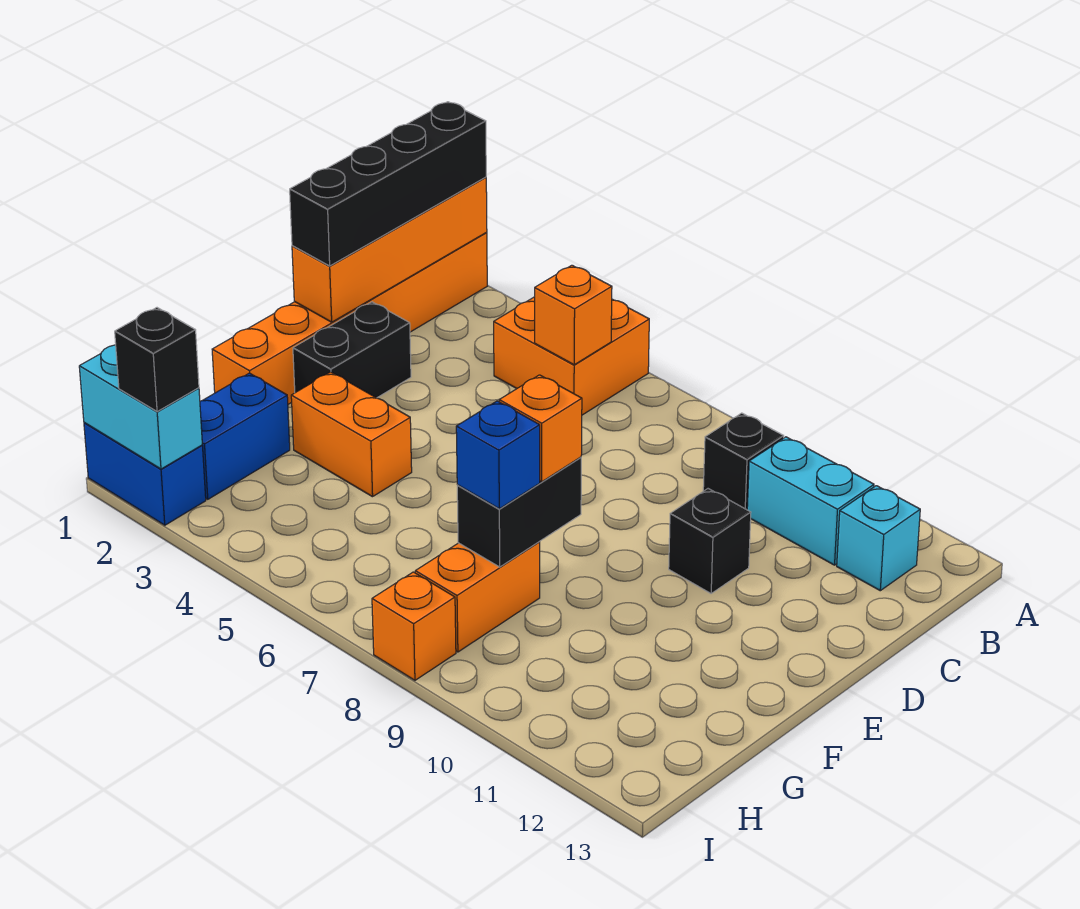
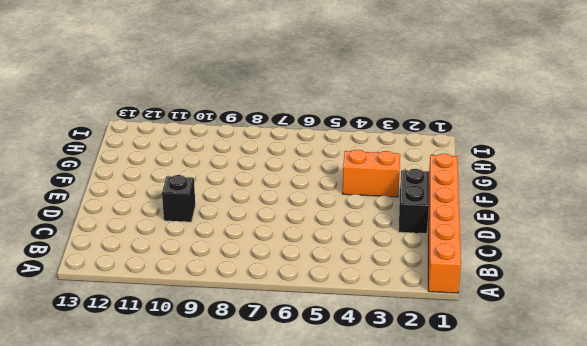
none -> orange brick A4:B5 level 1
none -> black brick B9 level 1
none -> cyan brick B10:B11 level 1

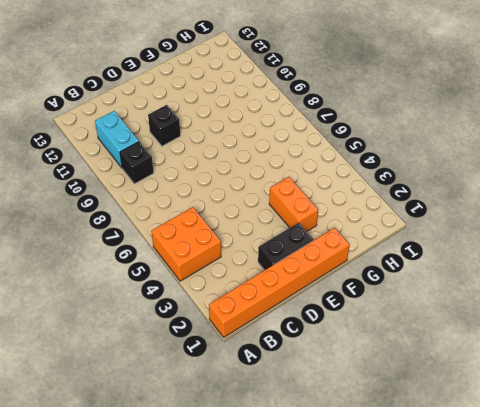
none -> cyan brick B12 level 1
none -> blue brick G2:H2 level 1
none -> orange brick G8:H8 level 1

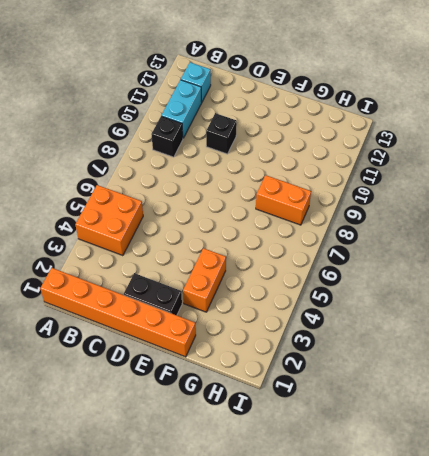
none -> blue brick G2:H2 level 1
none -> blue brick I1:I2 level 1
none -> orange brick I8 level 1

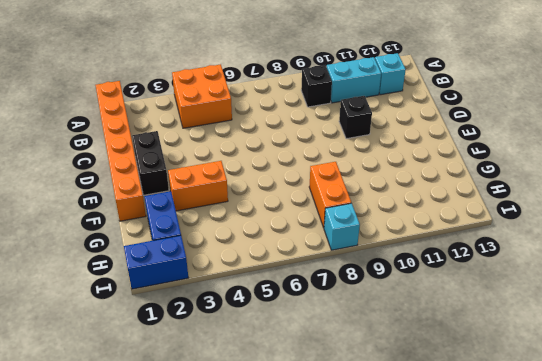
cyan brick I8 level 1 -> orange brick I8 level 1
none -> orange brick A1:D1 level 2
none -> orange brick B5 level 2
none -> black brick F8:G8 level 2

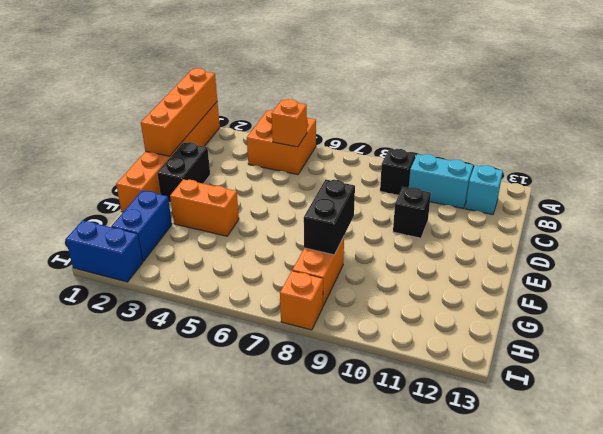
none -> cyan brick I1:I2 level 2
none -> black brick A1:D1 level 3
none -> orange brick F8 level 3

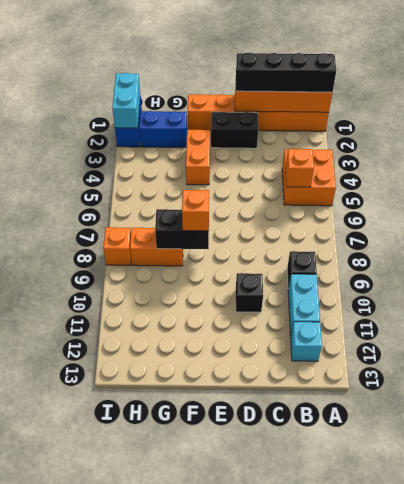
none -> blue brick G8 level 3
none -> black brick I2 level 3

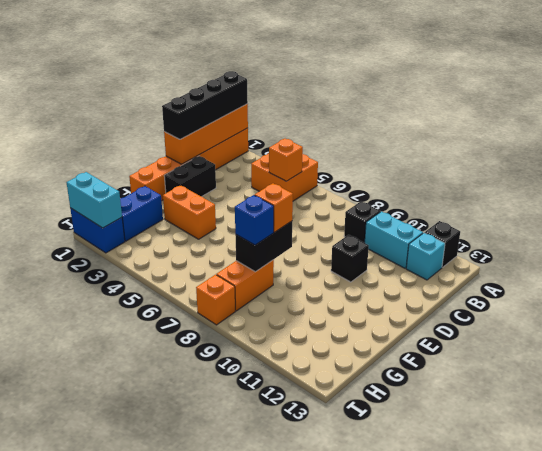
black brick A12 level 1 -> black brick I2 level 3

